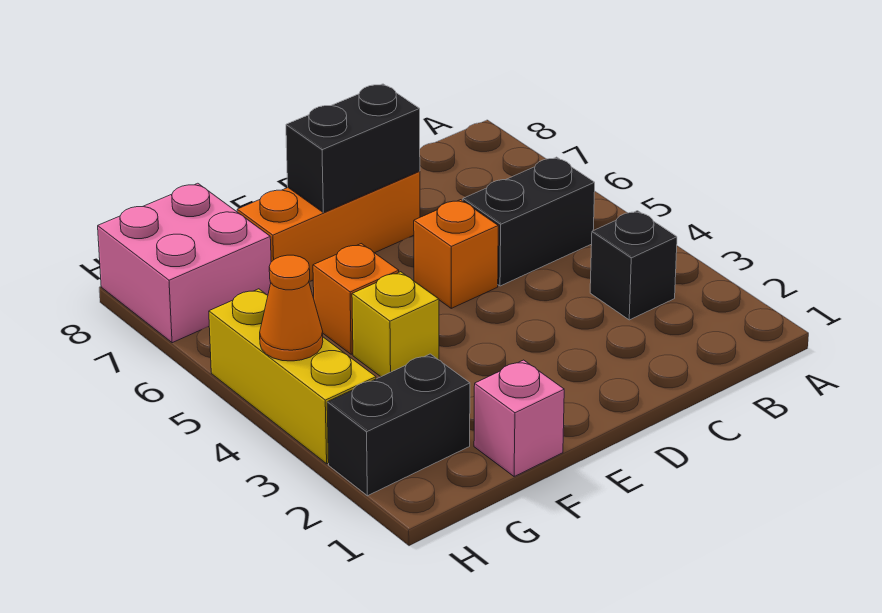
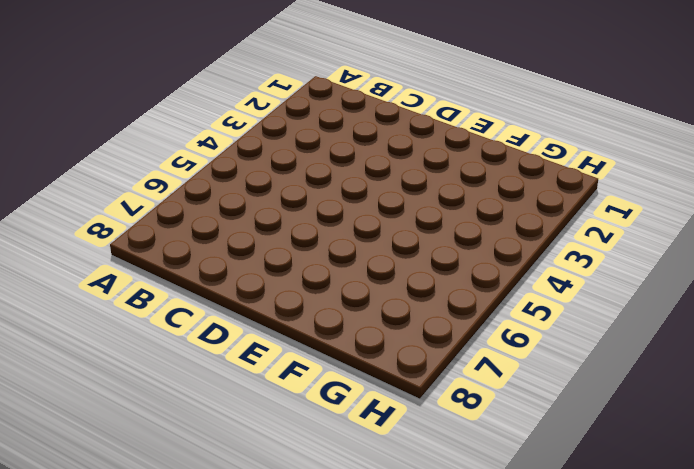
none -> black brick B3 level 1
none -> black brick B5:C5 level 1
none -> orange brick D5 level 1

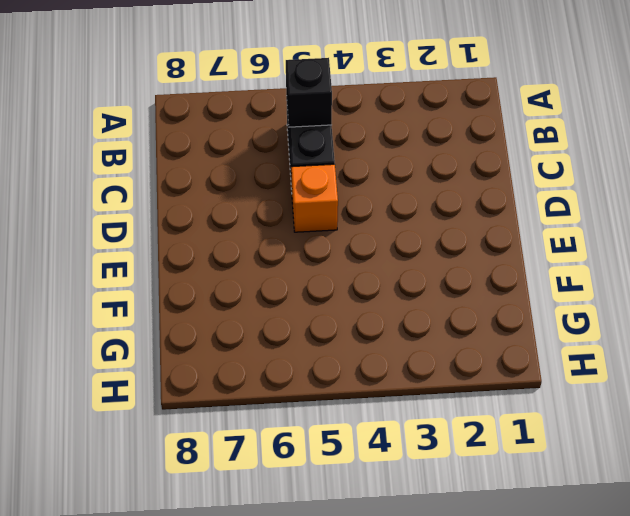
black brick B5 level 2 -> black brick B3 level 1
none -> orange brick D7:F7 level 1
none -> pink brick F1 level 1
none -> yellow brick F4 level 1

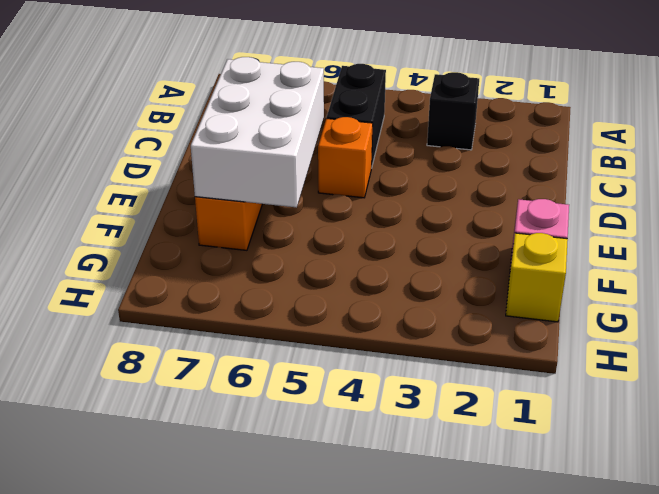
white brick D6:F7 level 2 -> black brick D7:E7 level 2
yellow brick G1 level 1 -> yellow brick F4 level 1
none -> orange brick F5 level 1
none -> black brick G2:H2 level 1
none -> pink brick G7:H8 level 1

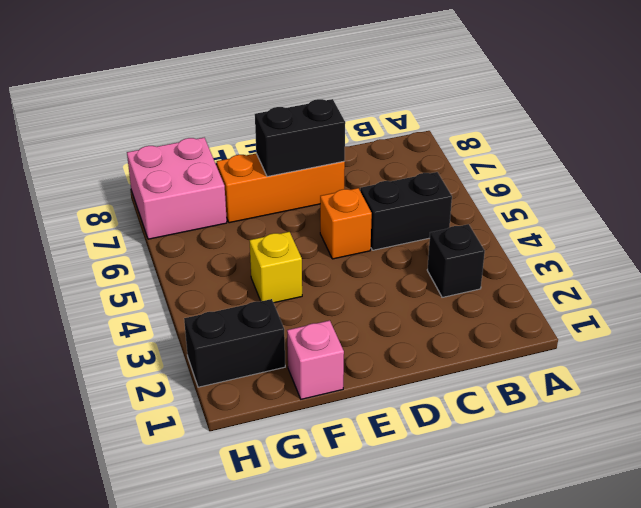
none -> orange brick F5 level 1
none -> yellow brick H3:H5 level 1
none -> orange cone H4 level 2

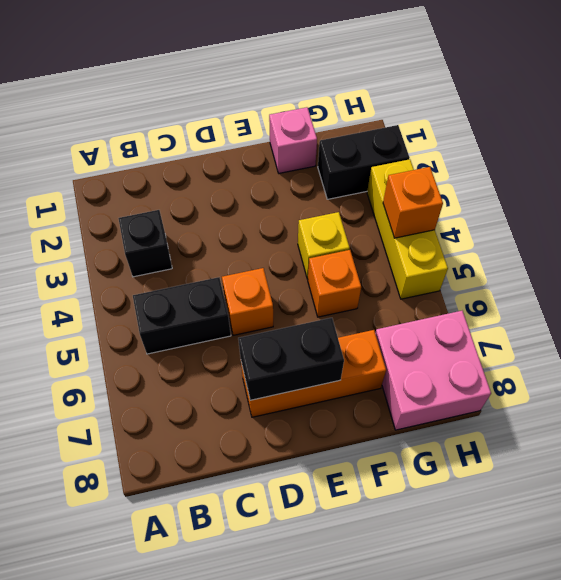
orange brick H4 level 2 -> orange cone H4 level 2

